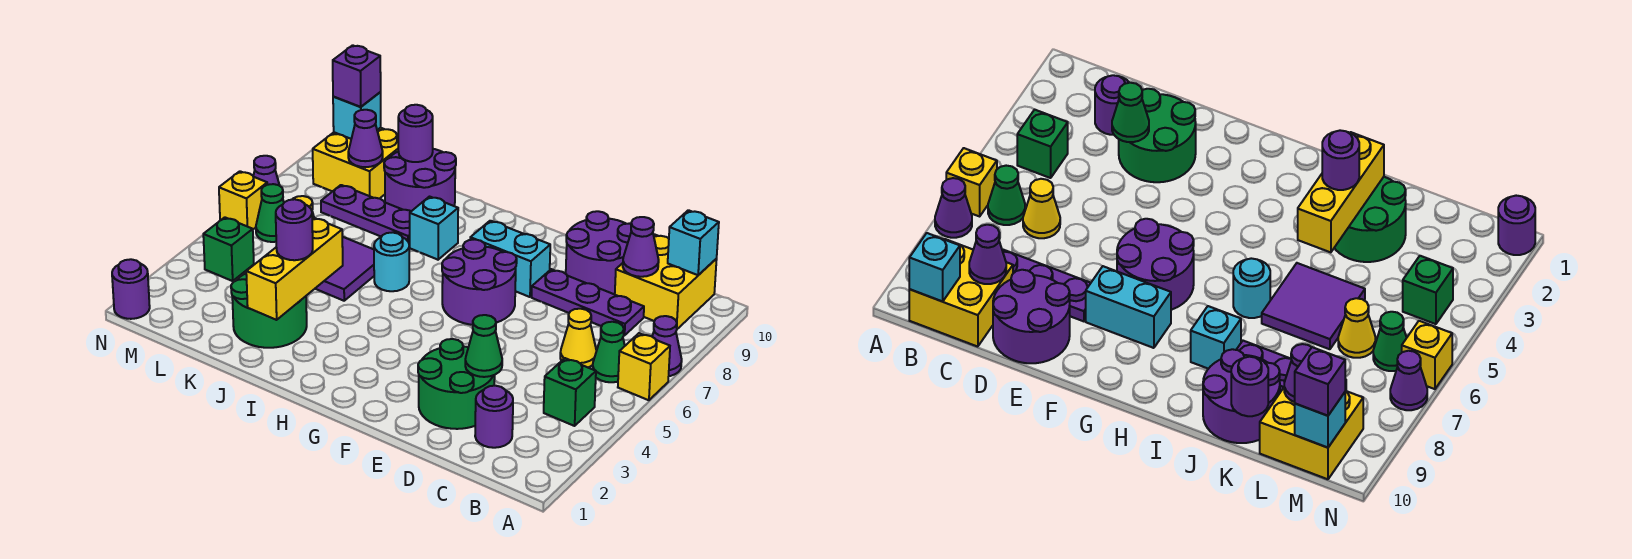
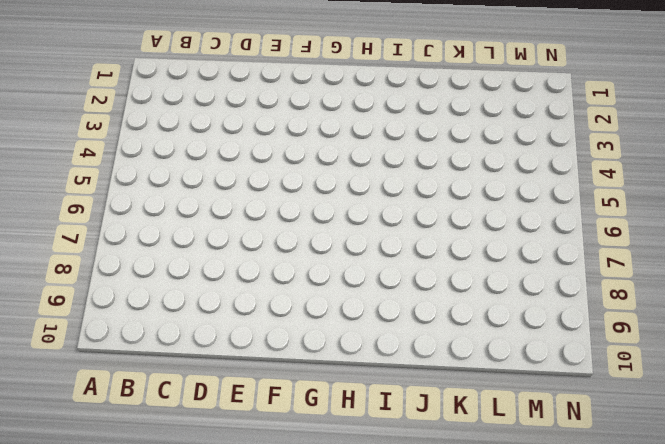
none -> yellow brick A6 level 1
none -> purple cone A7 level 1
none -> green brick B4 level 1
none -> green cone B6 level 1

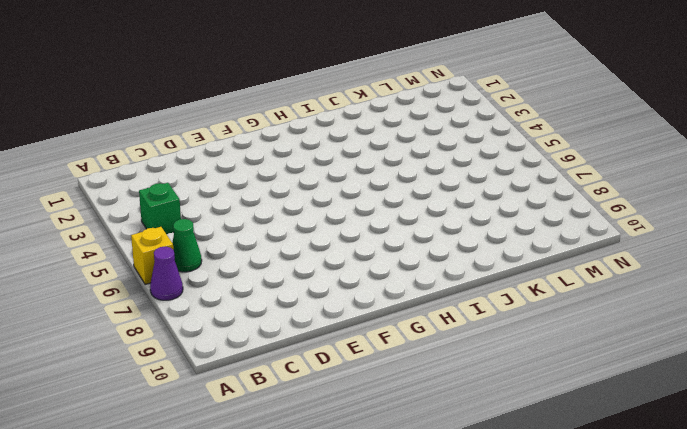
none -> yellow brick B9:C10 level 1
none -> purple round brick C2 level 1
none -> yellow cone C6 level 1
none -> purple plate C8:E8 level 1

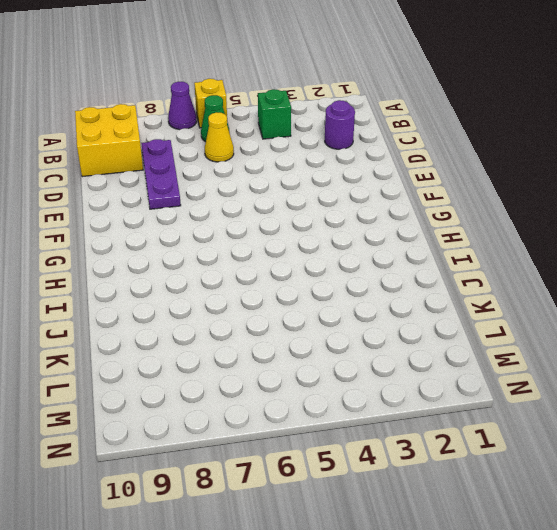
none -> green round brick D2:E3 level 1
none -> purple round brick D9:E10 level 1
none -> purple round brick F6:G7 level 1
none -> cyan brick F8:G8 level 1

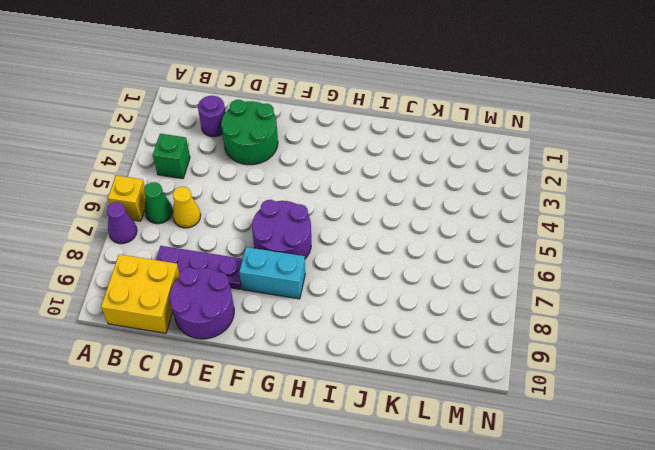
none -> cyan round brick I6 level 1
none -> cyan brick I8 level 1
none -> green round brick J2:K3 level 1
none -> purple tile J5:K6 level 1

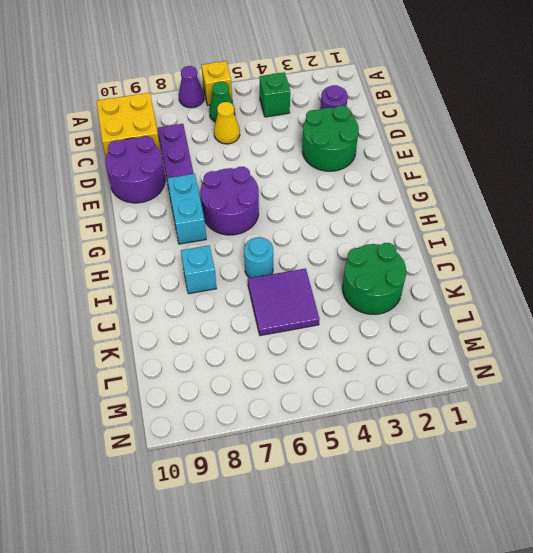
none -> purple plate J8:L8 level 1
none -> purple round brick J9:K10 level 1
none -> yellow cone L6 level 1
none -> yellow brick L9:M10 level 1

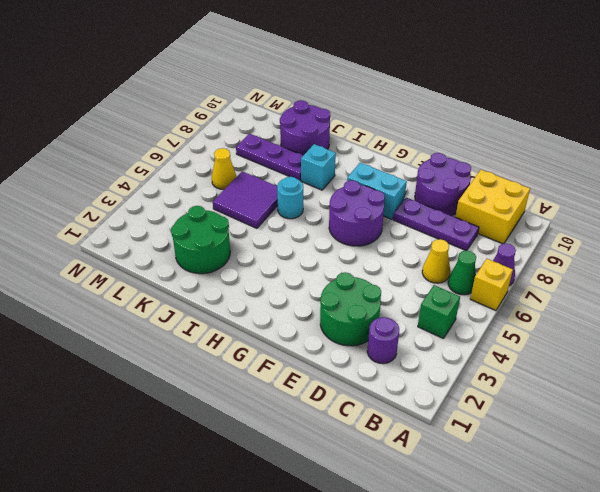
none -> yellow brick L9:M10 level 1
none -> green brick M4 level 1
none -> green cone M6 level 1
none -> purple round brick N1 level 1

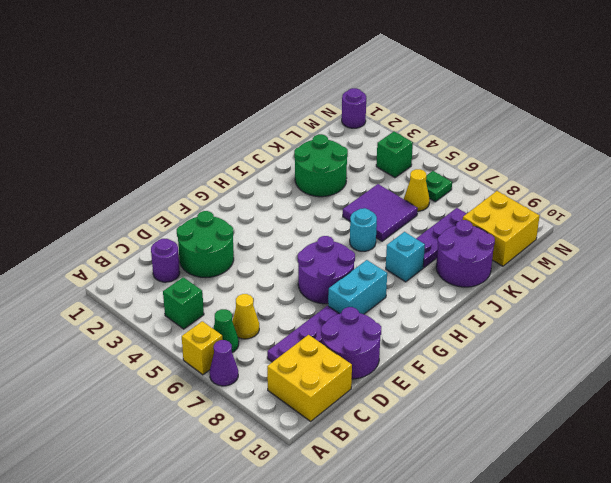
green plate M6 level 1 -> green cone M6 level 1
none -> yellow brick N6 level 1
none -> purple cone N7 level 1
none -> cyan brick B10 level 2
none -> purple cone C9 level 2

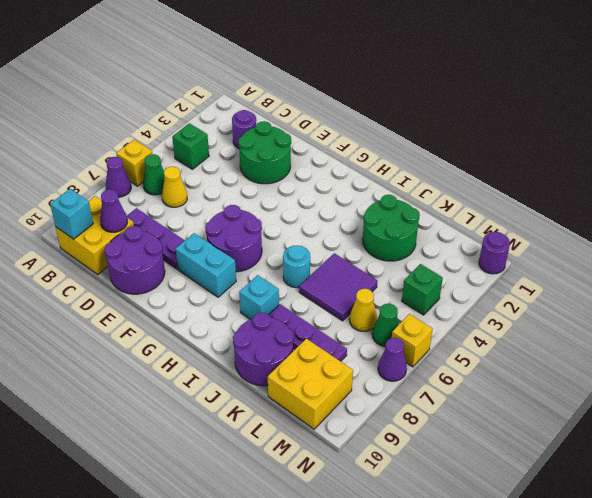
none -> green cone D3 level 2
none -> yellow brick J2:J4 level 2
none -> purple round brick K10 level 2
none -> purple cone L9 level 2

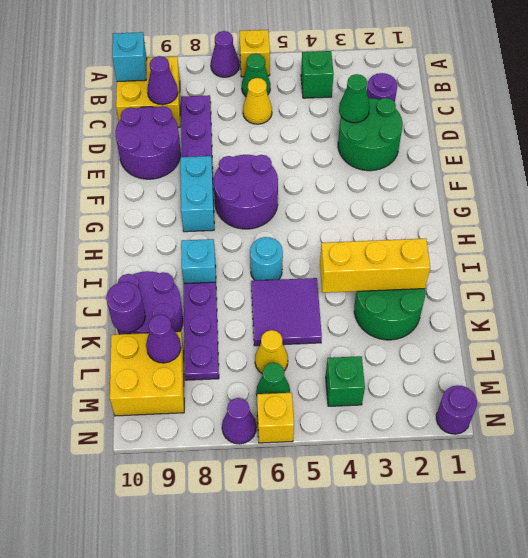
none -> cyan brick M10 level 2
none -> purple round brick J3 level 3
none -> purple brick M10 level 3

